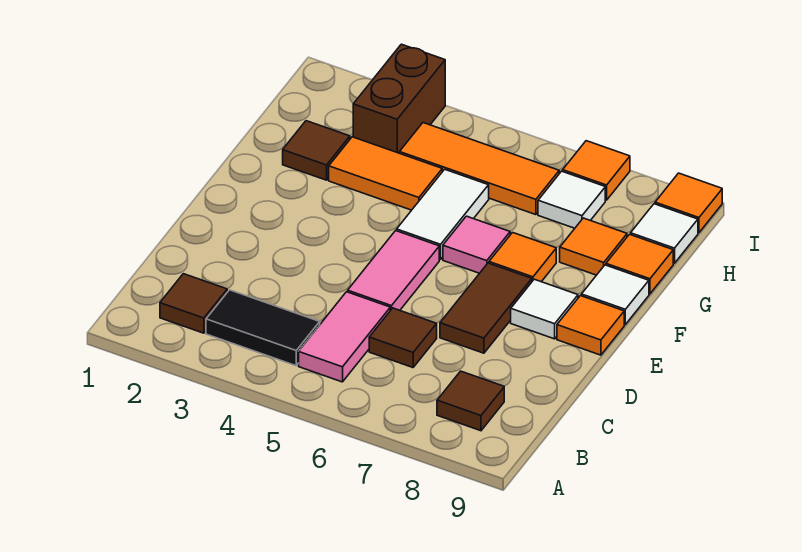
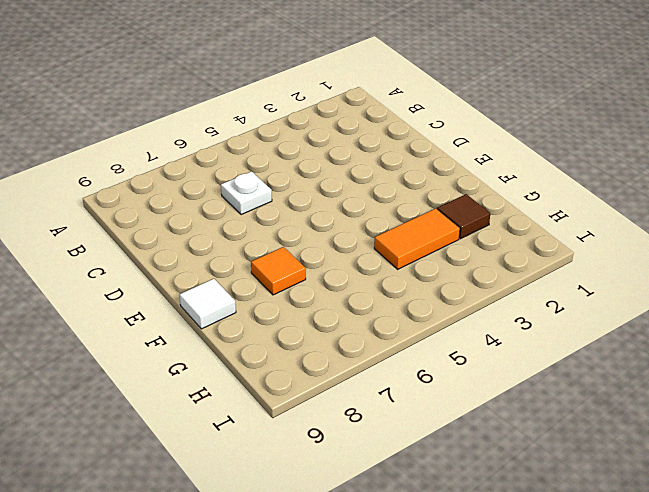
white plate C6 level 1 -> brown tile C6 level 1
none -> brown tile B2 level 1
none -> black tile B3:B4 level 1
none -> pink tile B5:C5 level 1

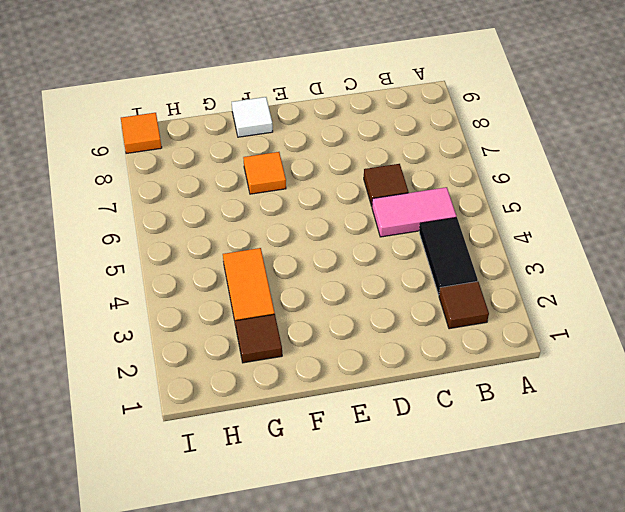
none -> brown tile B8 level 1
none -> pink tile D5:E5 level 1
none -> brown tile D7:E7 level 1

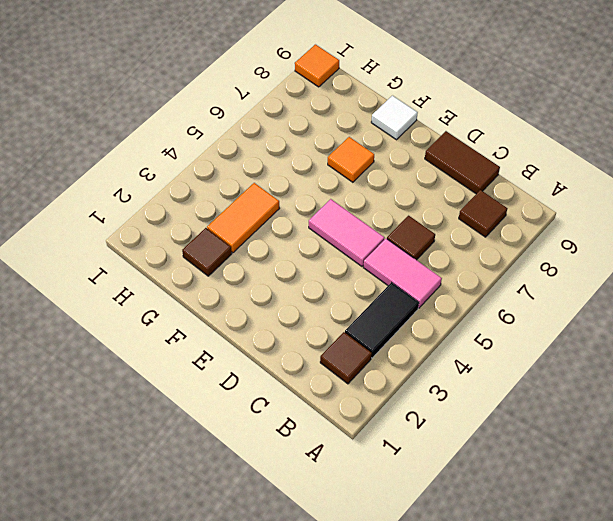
brown tile C9:D9 level 1 -> brown tile D7:E7 level 1
none -> white tile E8 level 1
none -> orange tile E9 level 1
none -> white tile F5:G5 level 1

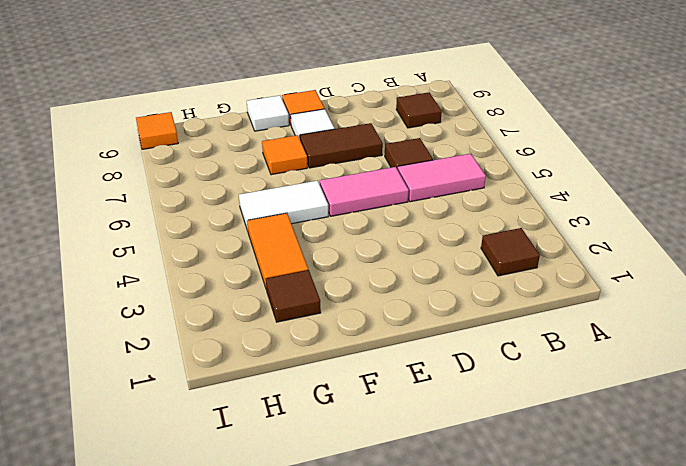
none -> black tile B3:B4 level 1
none -> pink tile F6 level 1
none -> orange tile G8 level 1

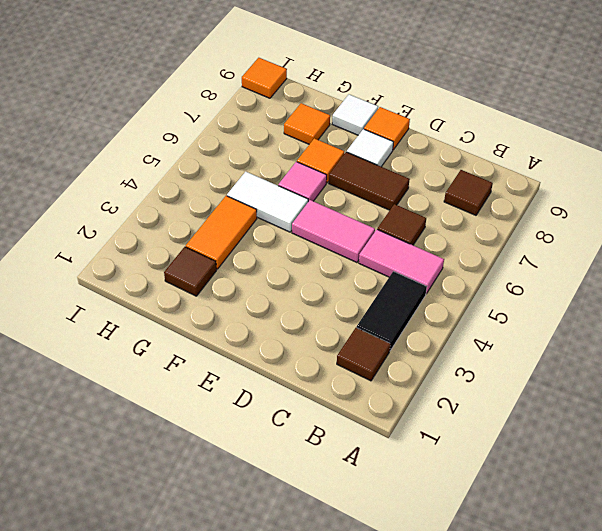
none -> orange tile G9 level 1
none -> brown brick H3:I3 level 1
none -> orange tile H4:H6 level 1

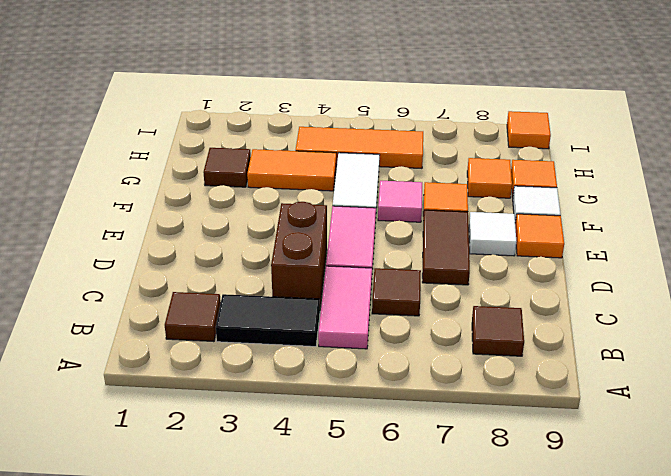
brown brick C4:D4 level 1 -> brown brick H3:I3 level 1
none -> white tile H7 level 1
none -> white tile H9 level 1
none -> orange tile I7 level 1

